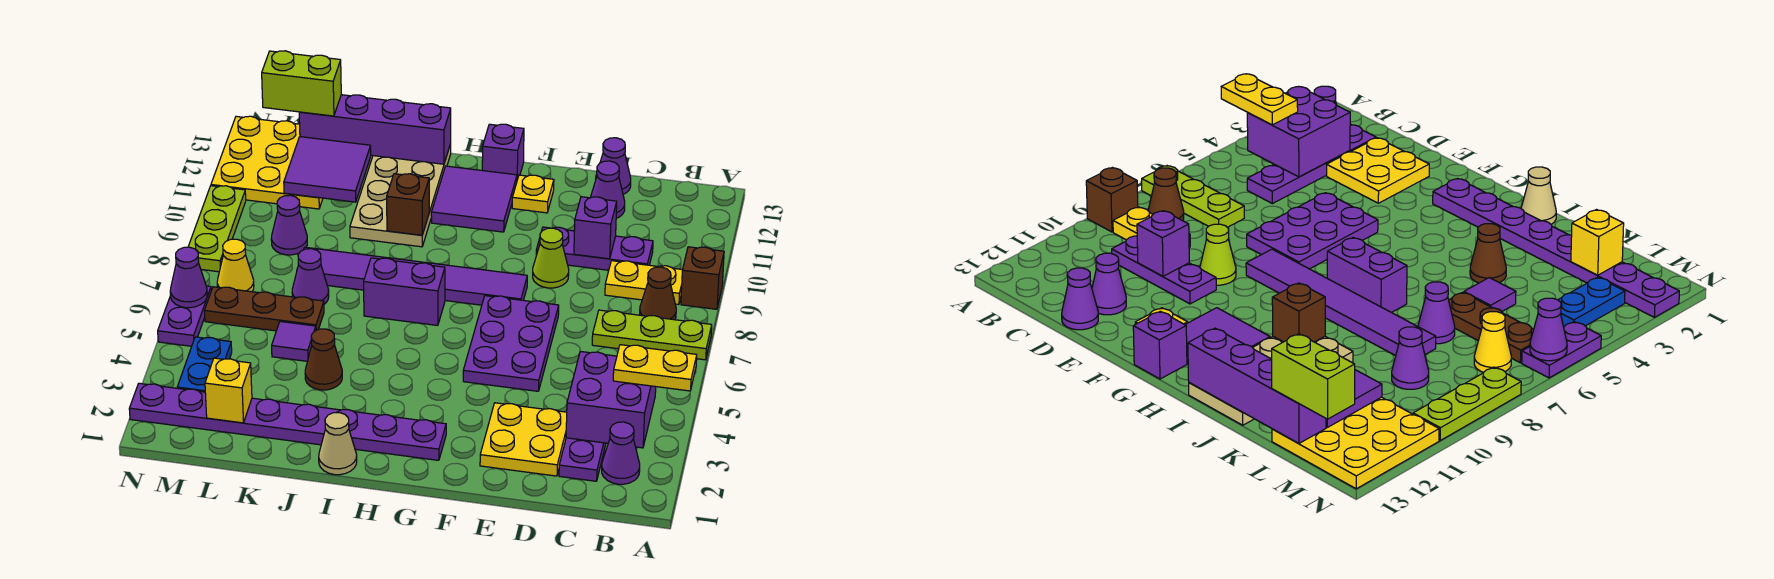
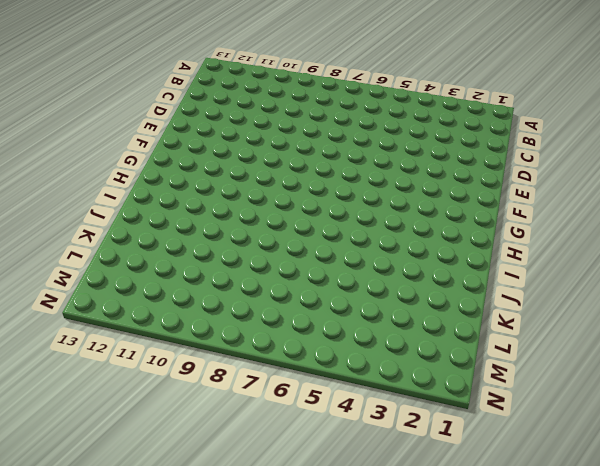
none -> lime plate A7:C7 level 1
none -> brown brick A9 level 1
none -> purple cone B2 level 1
none -> brown cone B8 level 1

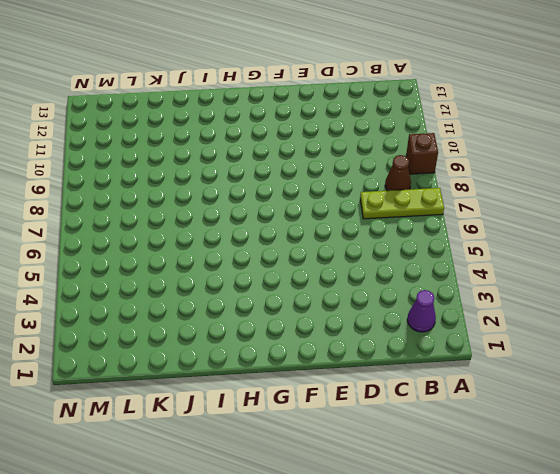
none -> yellow plate B9:C9 level 1
none -> purple plate C2:C5 level 1
none -> purple plate C10:E10 level 1
none -> yellow plate D2:E3 level 1

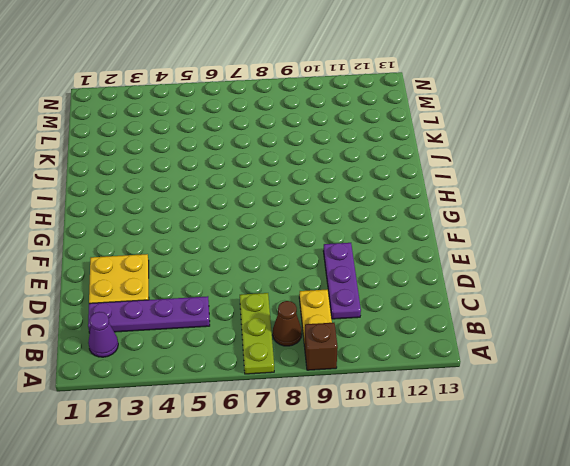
none -> purple cone D12 level 1
none -> purple cone D13 level 1
none -> purple plate E5:F7 level 1
none -> lime cone E9 level 1

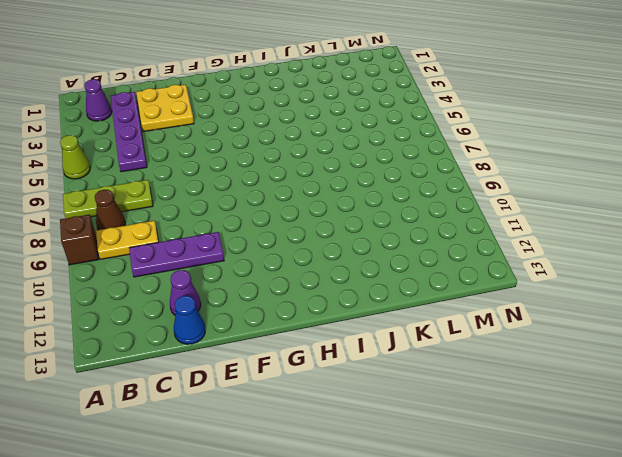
lime cone A5 level 1 -> lime cone E9 level 1
blue cone D13 level 1 -> purple cone D13 level 1
none -> purple plate E5:F7 level 1
none -> purple tile F8:K8 level 1
none -> yellow plate F12 level 1
none -> purple plate G2:N2 level 1

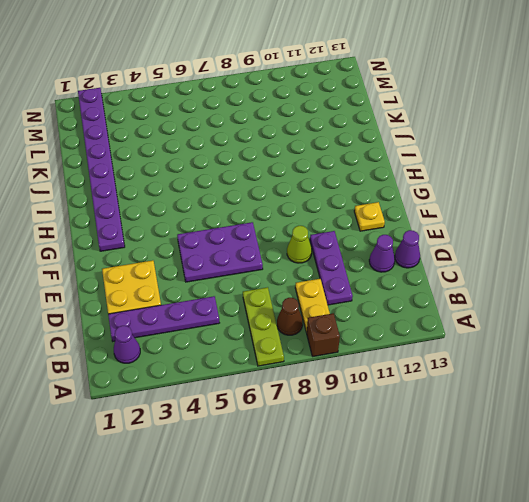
none -> purple tile F8:K8 level 1
none -> purple tile G11:H12 level 1
none -> purple brick G13 level 1
none -> purple brick H7:I7 level 1

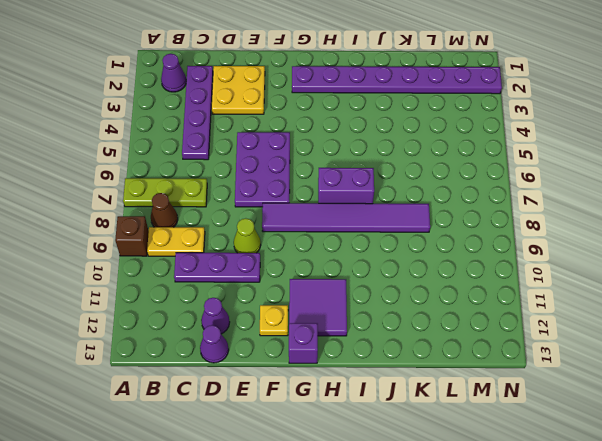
none -> tan cone I1 level 1
none -> tan plate I10:J13 level 1
none -> brown cone J4 level 1
none -> purple tile K5 level 1

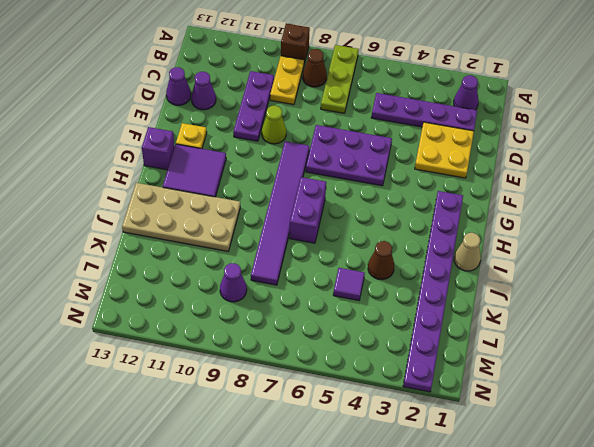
none -> brown plate K6:M6 level 1
none -> purple cone K7 level 1
none -> yellow plate L11:N13 level 1
none -> blue plate M3:M4 level 1

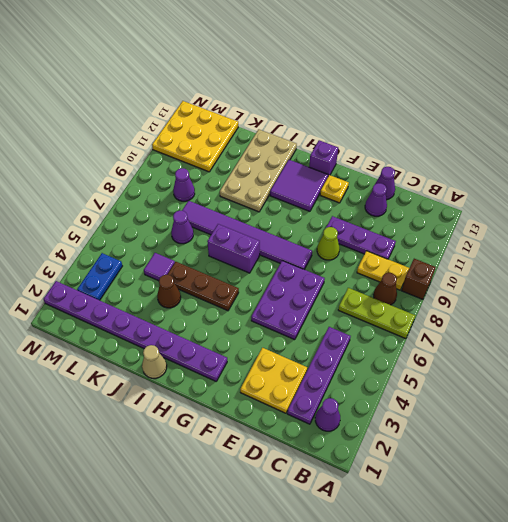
brown plate H5:J5 level 1 -> brown plate K6:M6 level 1
none -> yellow cone M7 level 1
none -> purple plate N5:N6 level 1
none -> lime plate N8:N10 level 1
none -> purple brick B3:C4 level 2

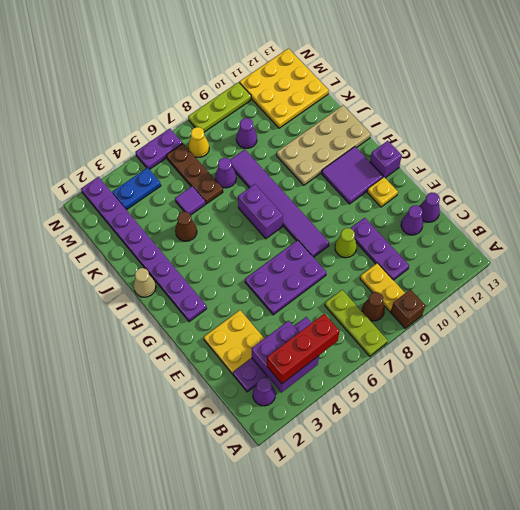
red brick B3:B5 level 3 -> yellow plate A4:B4 level 3
none -> purple brick D10 level 2
none -> brown brick I10 level 2
none -> purple brick I13:L13 level 2
none -> purple tile K11:L12 level 2

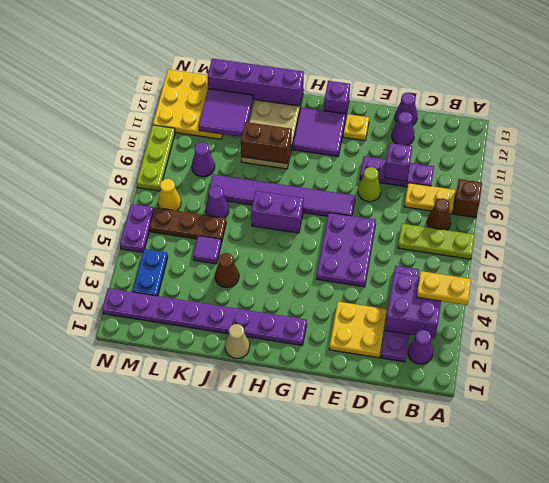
brown brick I10:J10 level 2 -> brown brick I10 level 2
none -> yellow brick L2 level 2
none -> purple cone N6 level 2
none -> lime brick L13:M13 level 3

